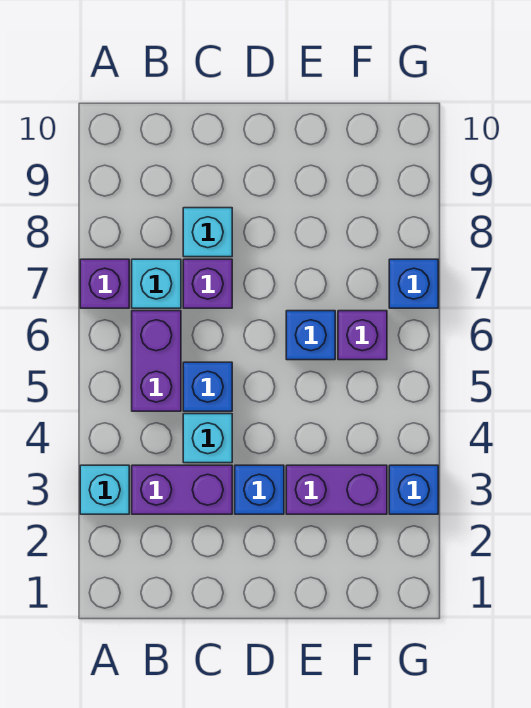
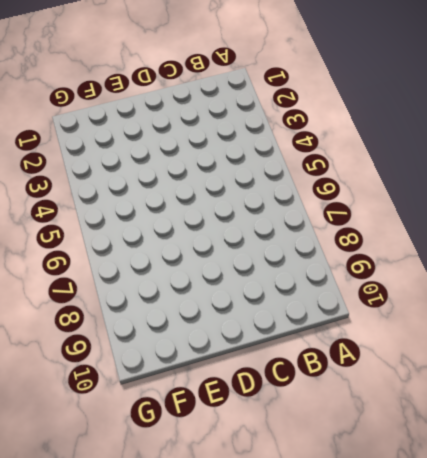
none -> cyan brick A3 level 1
none -> purple brick A7 level 1
none -> purple brick B3:C3 level 1

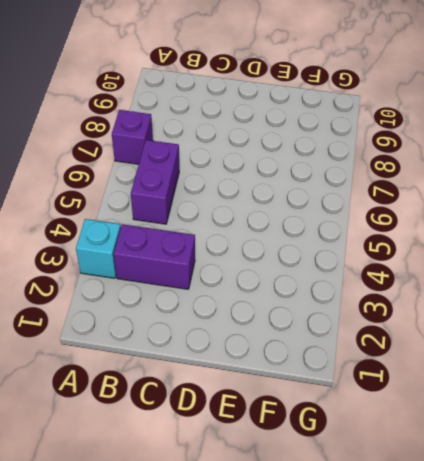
none -> cyan brick B7 level 1
none -> cyan brick C4 level 1
none -> blue brick C5 level 1

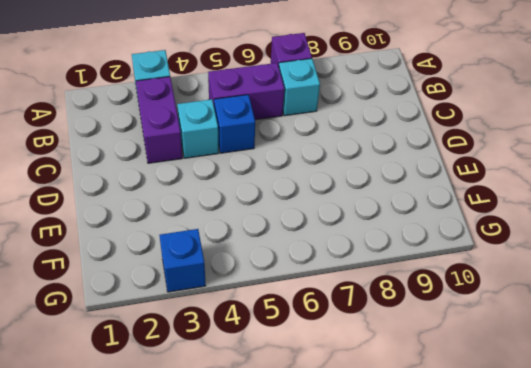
none -> purple brick C7 level 1
none -> cyan brick C8 level 1
none -> blue brick D3 level 1

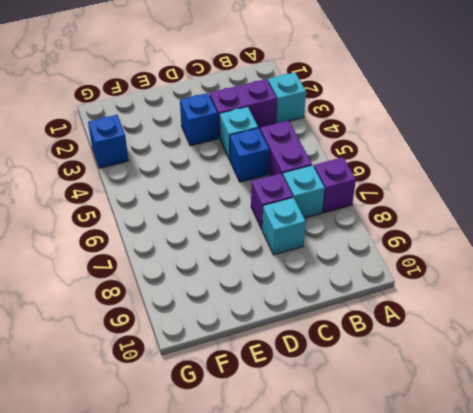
none -> purple brick E3:F3 level 1
none -> blue brick E6 level 1
none -> purple brick F6 level 1

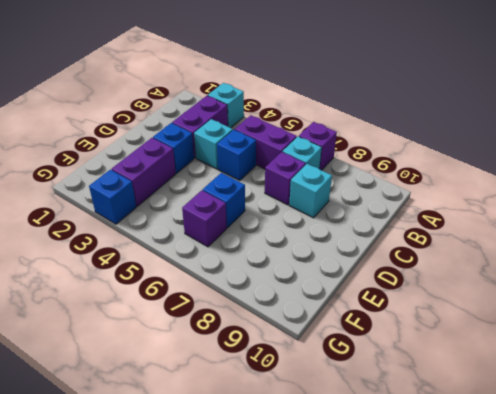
none -> blue brick G7 level 1

